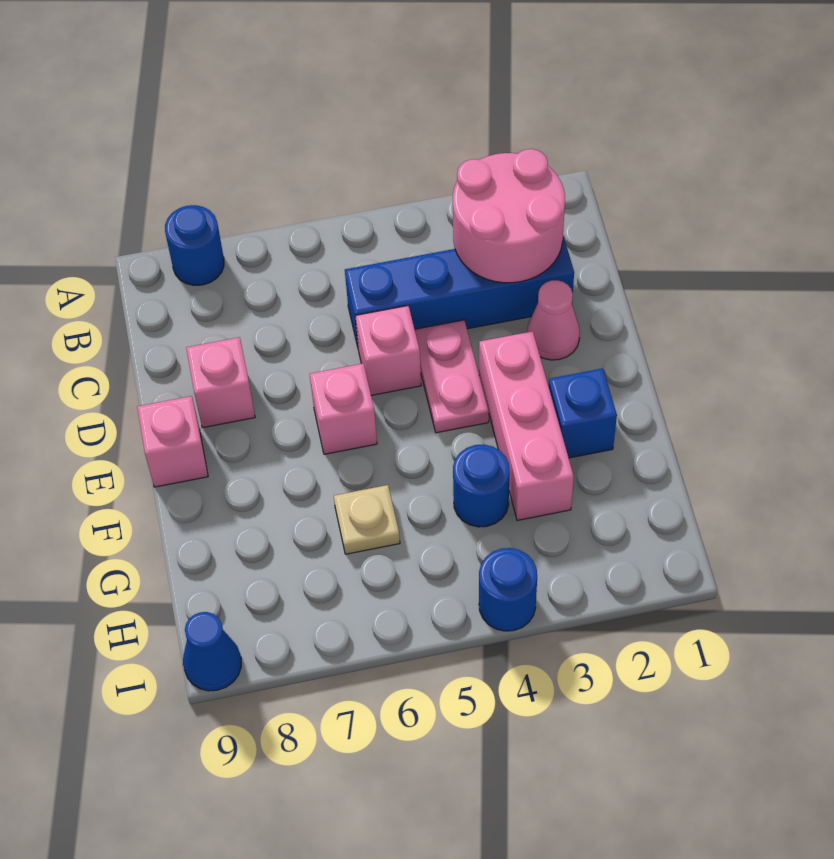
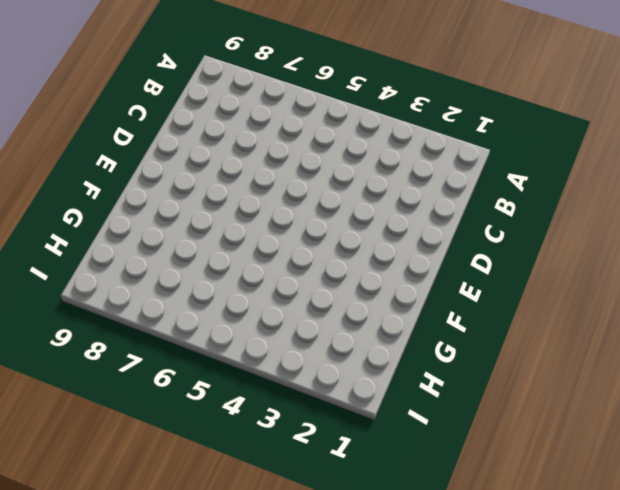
none -> blue round brick A8 level 1
none -> blue brick C2:C5 level 1
none -> pink cone D2 level 1

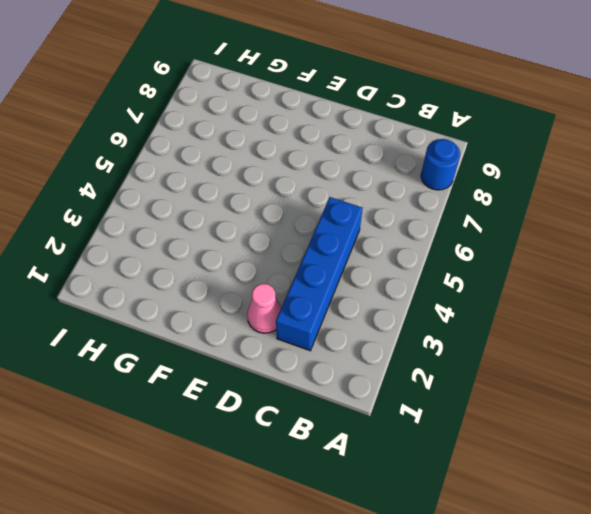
none -> pink plate D4:E4 level 1
none -> pink brick D5 level 1
none -> pink brick D8 level 1

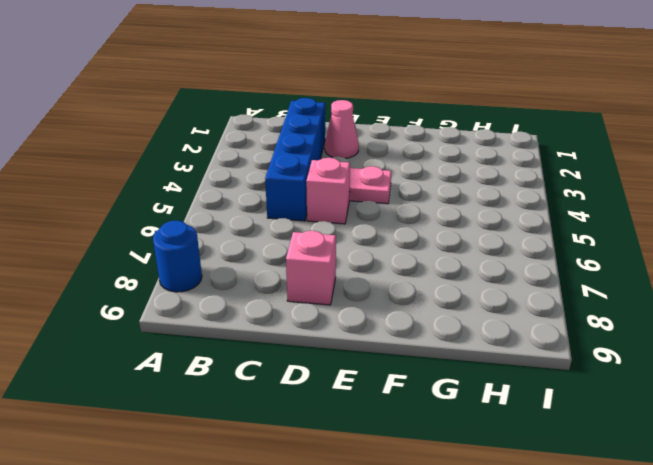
none -> pink brick E3:G3 level 1
none -> pink brick E6 level 1
none -> pink brick E9 level 1

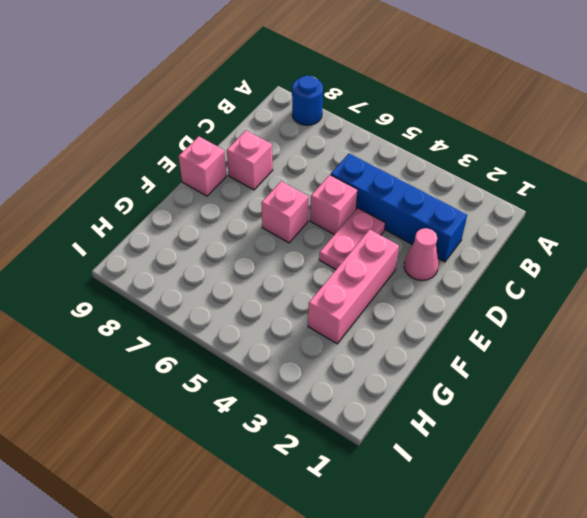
none -> blue brick F2 level 1
none -> blue round brick G4 level 1
none -> tan plate G6 level 1

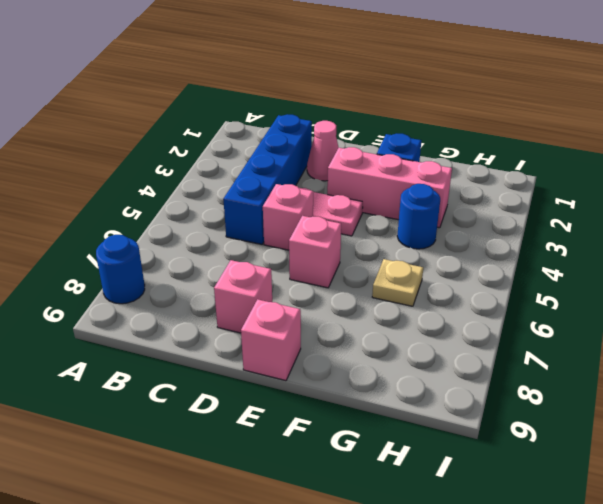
none -> blue round brick I4 level 1
none -> blue cone I9 level 1
none -> pink round brick B2:C3 level 2

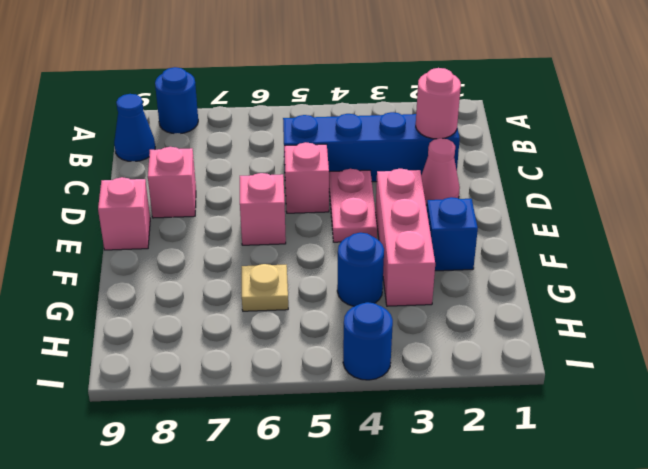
blue cone B9 level 1 -> blue cone I9 level 1
pink round brick C2 level 2 -> pink round brick B2:C3 level 2

